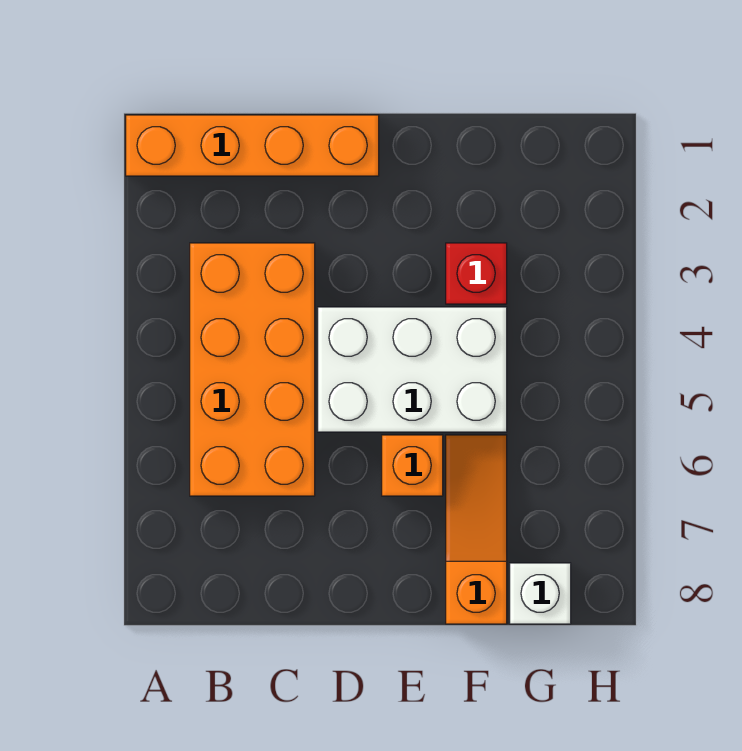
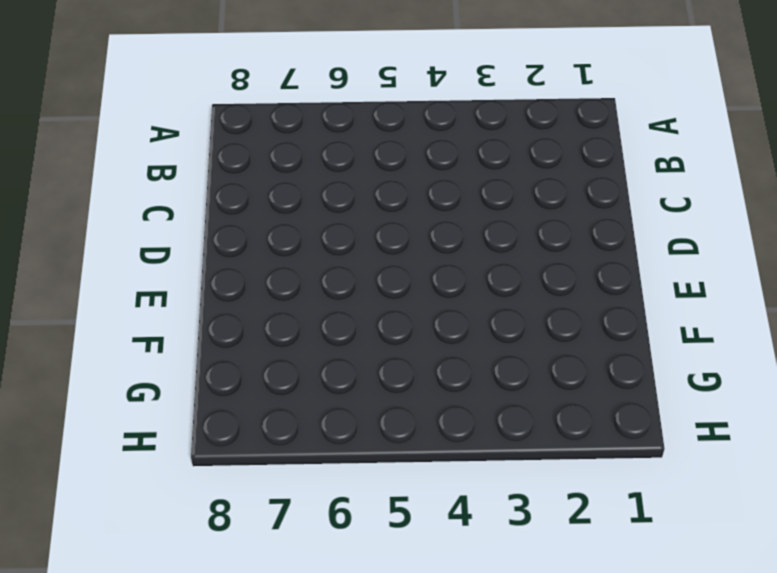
none -> orange brick A1:D1 level 1
none -> orange brick B3:C6 level 1

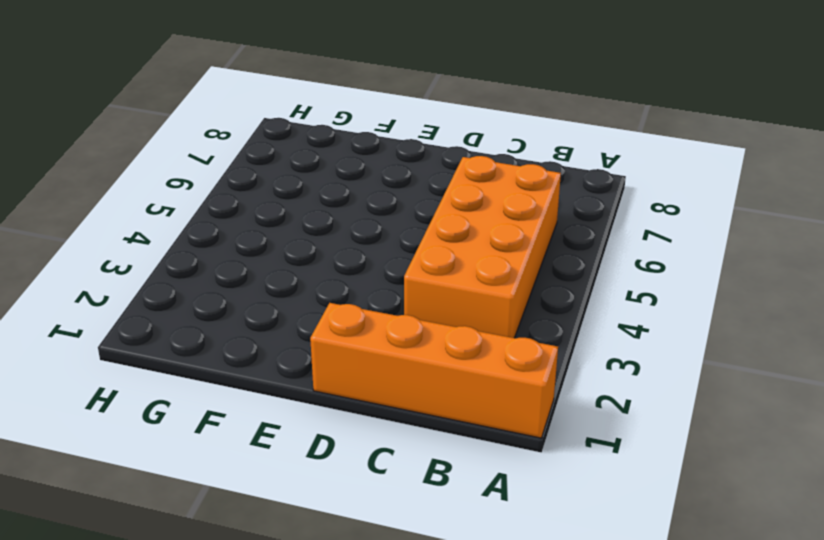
none -> white brick D4:F5 level 1
none -> orange brick E6 level 1

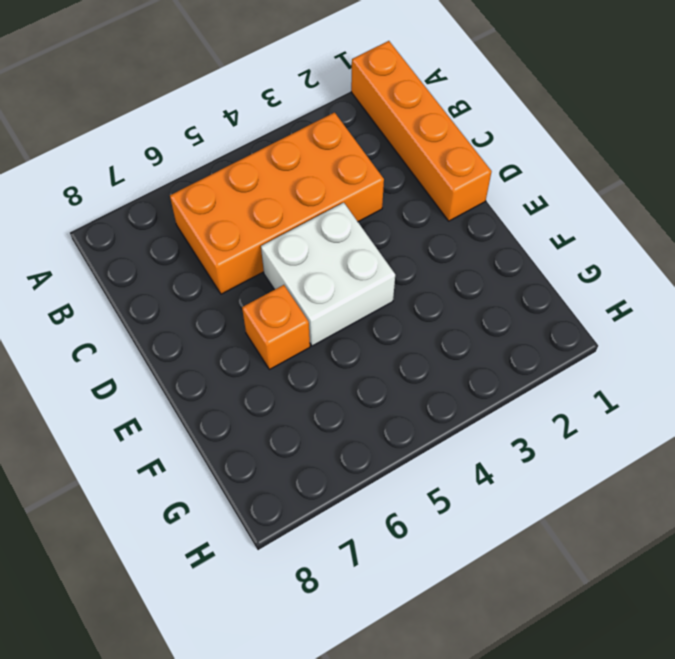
white brick D4:E5 level 1 -> white brick D4:F5 level 1
none -> red brick F3 level 1
none -> orange slope F6:F8 level 1 top 8

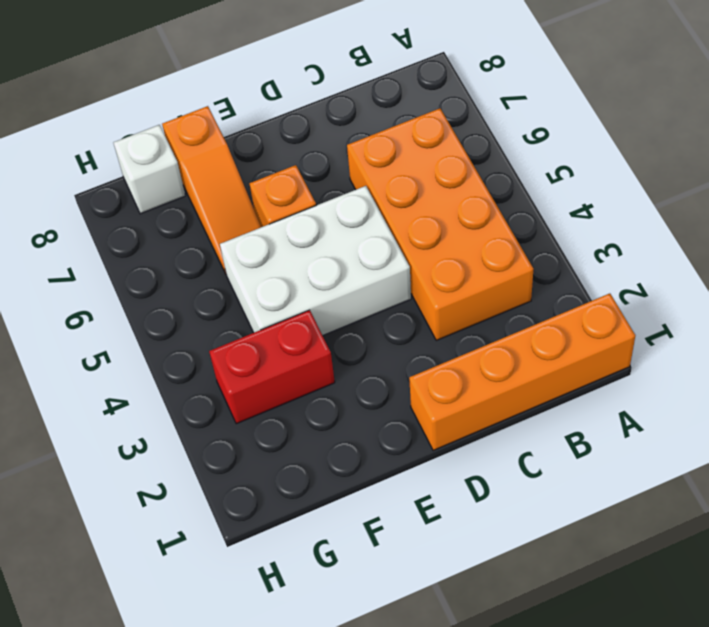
red brick F3:G3 level 1 -> red brick F3 level 1

